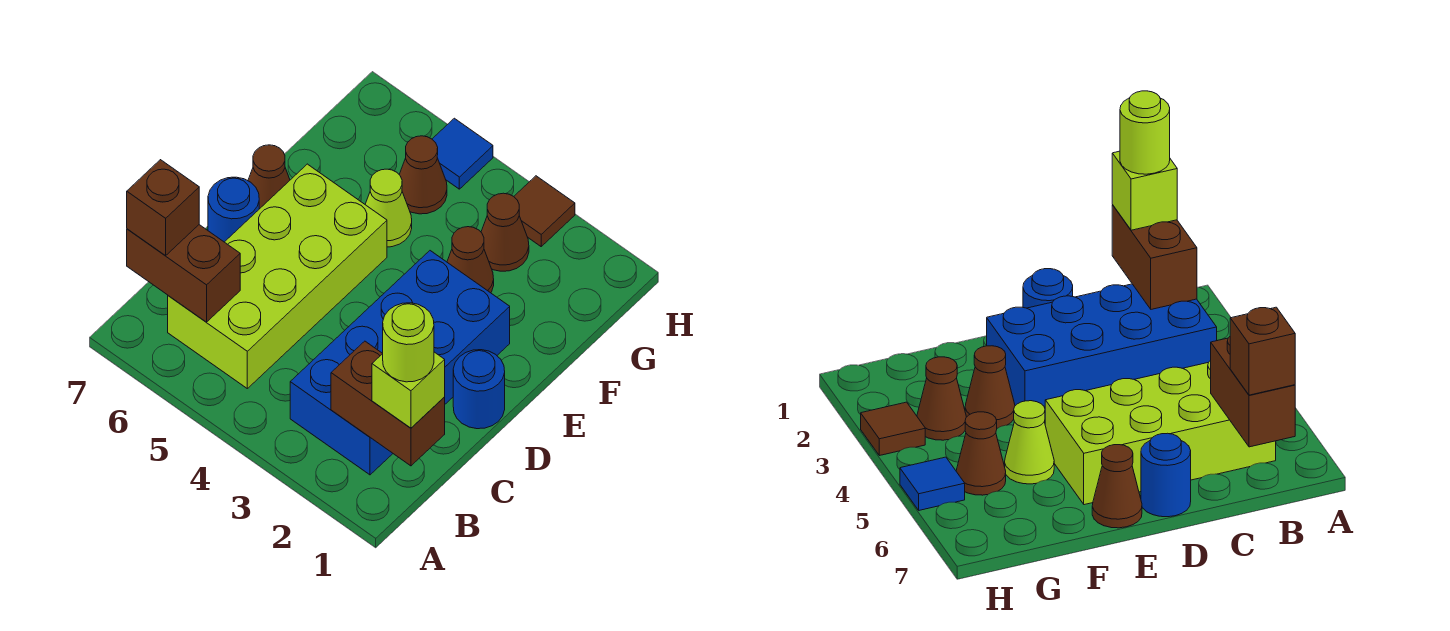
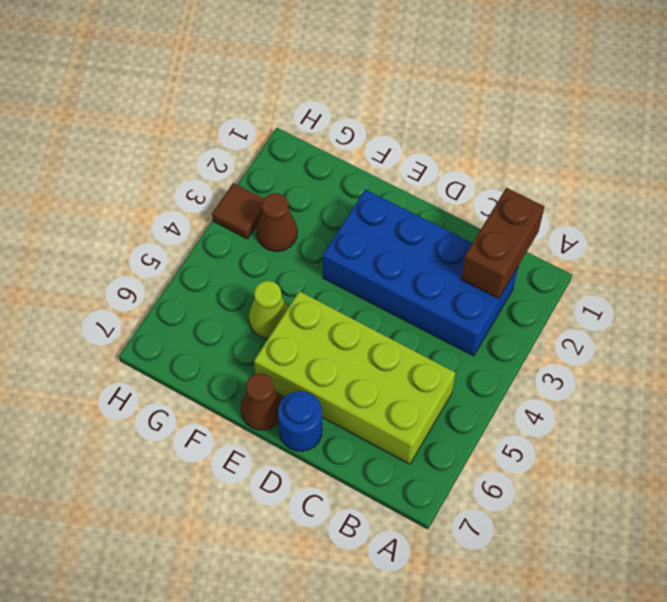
none -> blue round brick D1 level 1
none -> brown cone F3 level 1
none -> brown cone G5 level 1

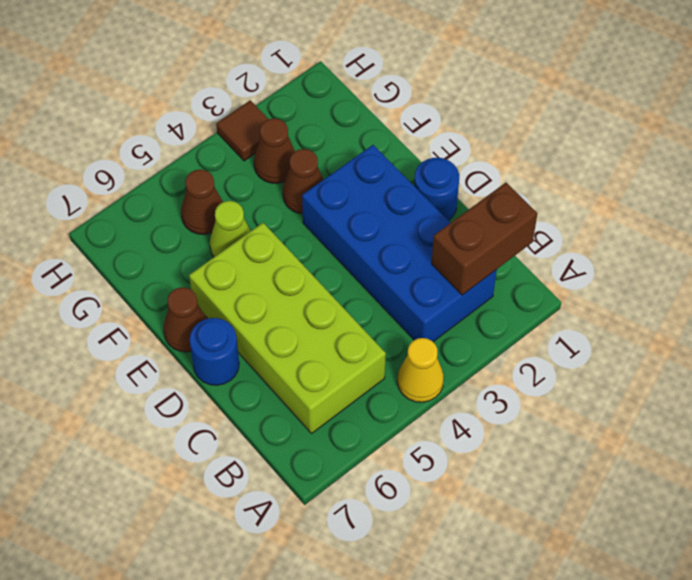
yellow cone A4 level 1 -> none
none -> blue tile H5 level 1
none -> brown brick B6:B7 level 2
none -> lime brick B1 level 3

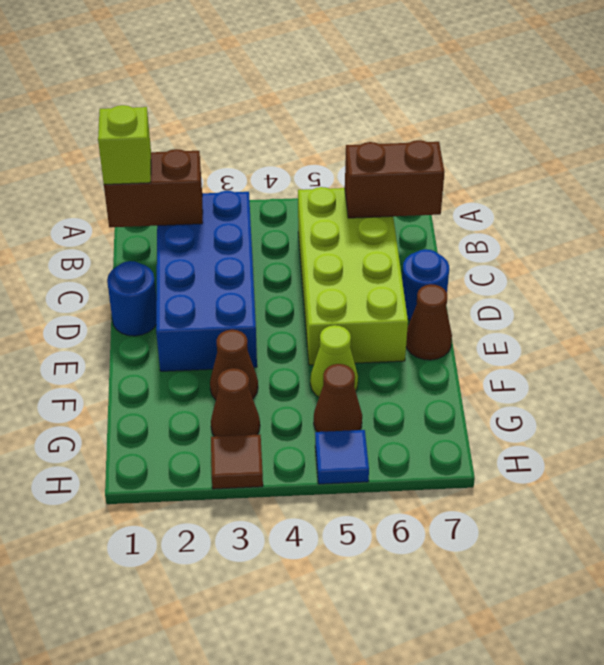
none -> brown brick B7 level 3
none -> lime round brick B1 level 4

